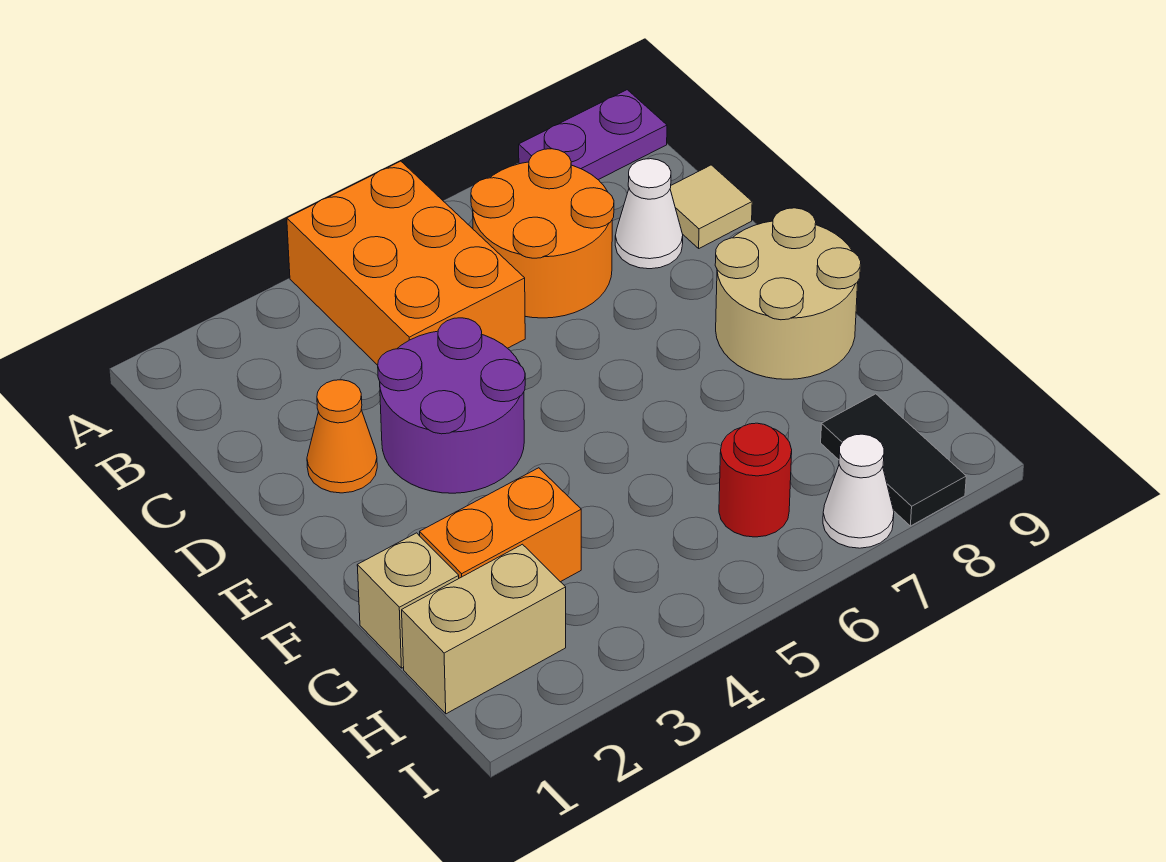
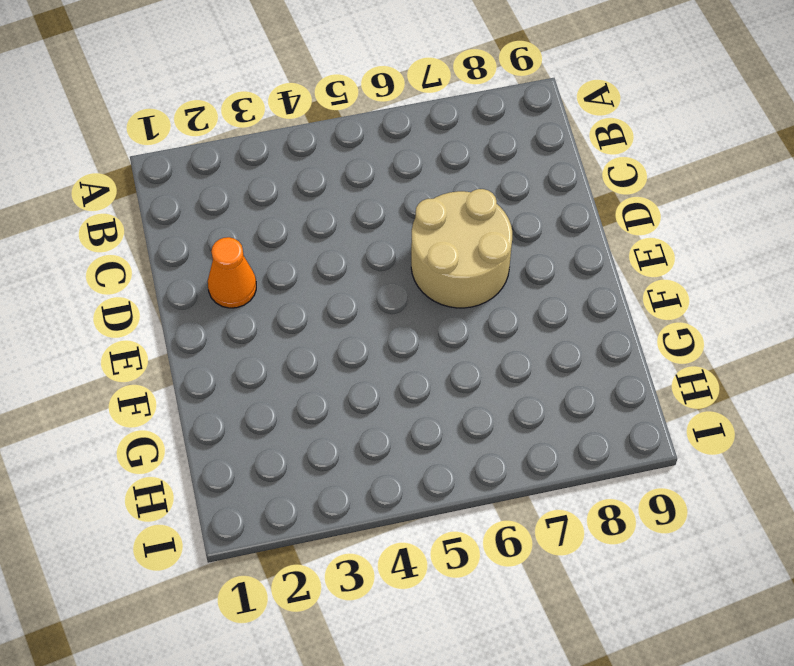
tan round brick D6:E7 level 1 -> tan round brick E8:F9 level 1
none -> orange brick A4:C5 level 1
none -> purple plate A8:A9 level 1
none -> orange round brick B6:C7 level 1

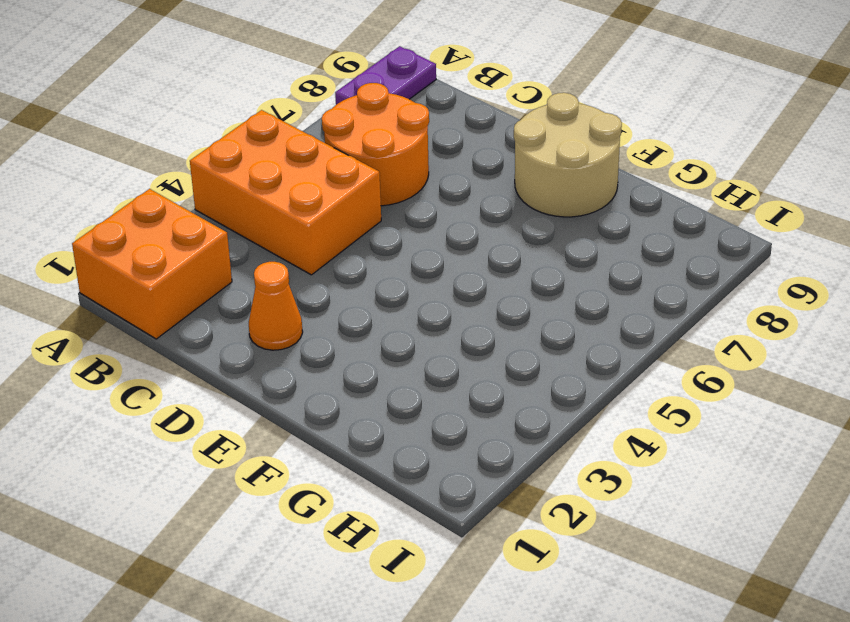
orange brick A1:B2 level 1 -> none
none -> white cone C8 level 1
none -> tan tile C9 level 1
none -> purple round brick D3:E4 level 1

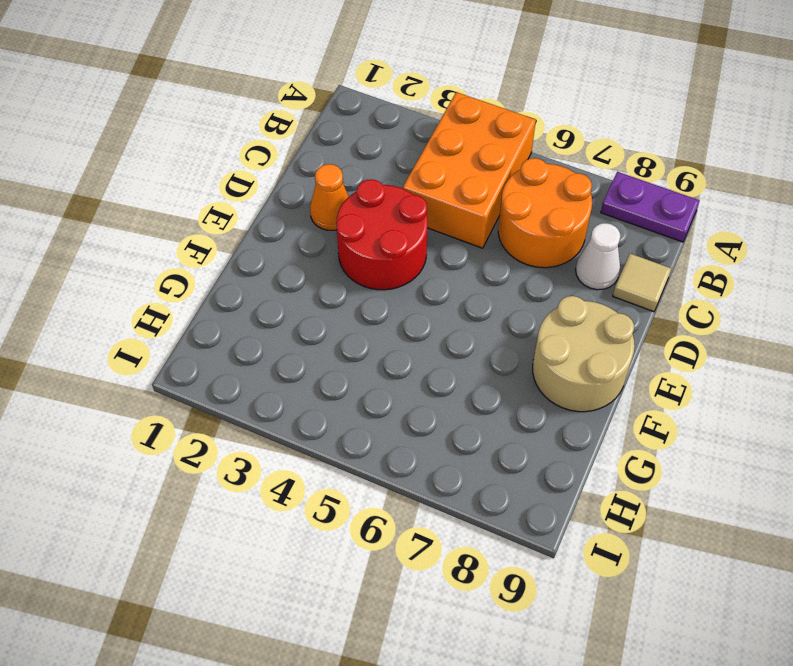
red round brick D3:E4 level 1 -> purple round brick D3:E4 level 1
none -> tan brick G1 level 1
none -> orange brick G2:G3 level 1
none -> tan brick H1:H2 level 1

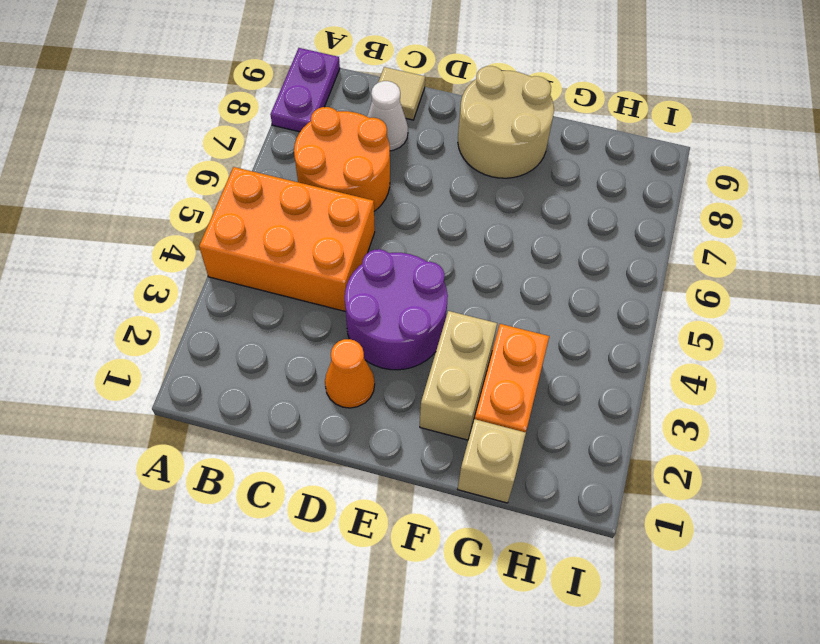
tan brick F2:F3 level 1 -> tan brick H1:H2 level 1
none -> red round brick H6 level 1
none -> black tile H8:I8 level 1
none -> white cone I7 level 1

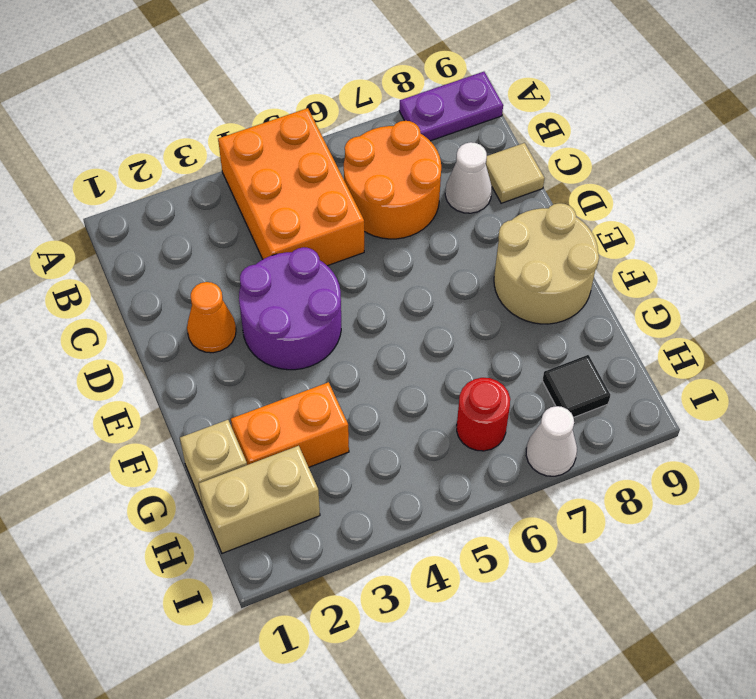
black tile H8 level 1 -> black tile H8:I8 level 1

